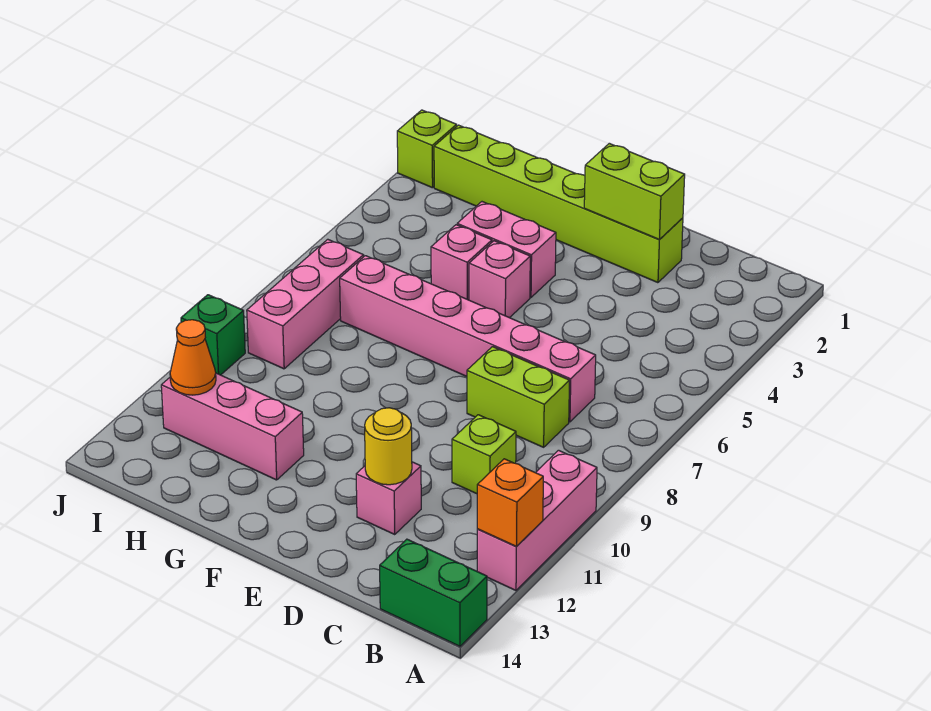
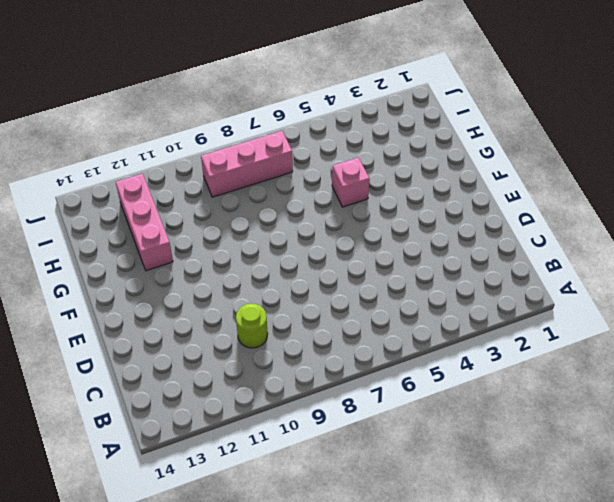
lime round brick C10 level 1 -> lime brick C10 level 1
none -> pink brick A10:A12 level 1
none -> green brick A14:B14 level 1
none -> pink brick C7:H7 level 1

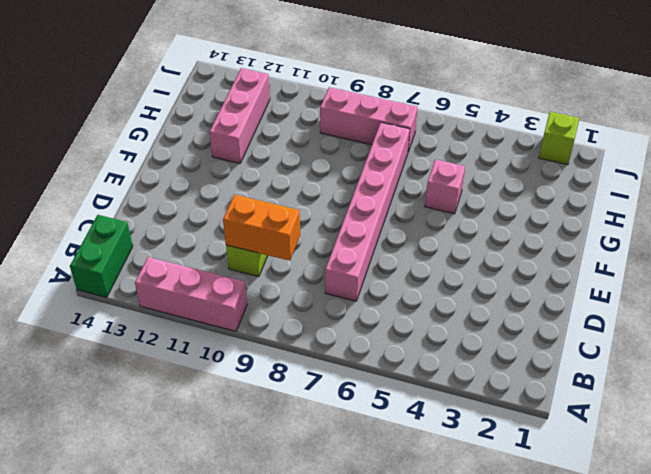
orange brick C9:C10 level 2 -> none
none -> lime brick C8:D8 level 1
none -> lime brick D2:I2 level 1
none -> pink brick D12 level 1

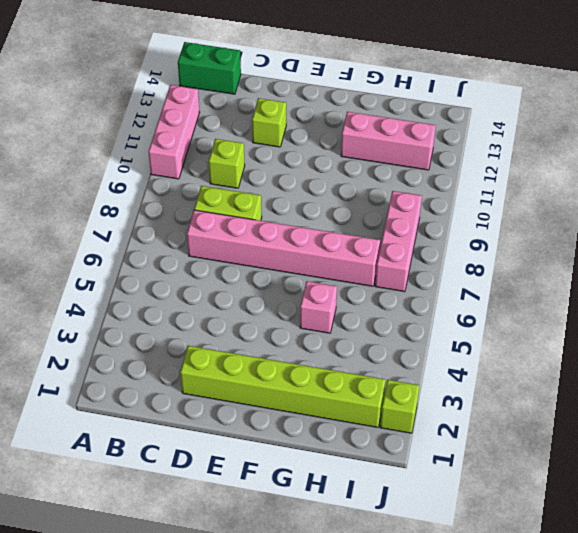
lime brick D12 level 1 -> pink brick D12 level 1
none -> pink brick F4:G4 level 1
none -> pink brick F5 level 1
none -> green brick J10 level 1

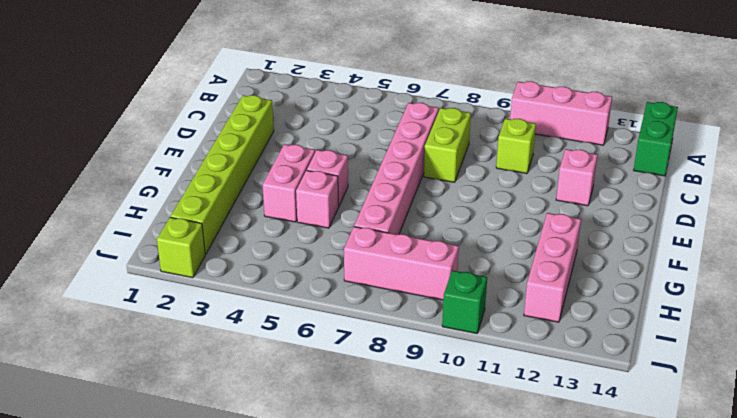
none -> orange brick A12 level 2
none -> lime brick D2:E2 level 2
none -> yellow round brick D12 level 2

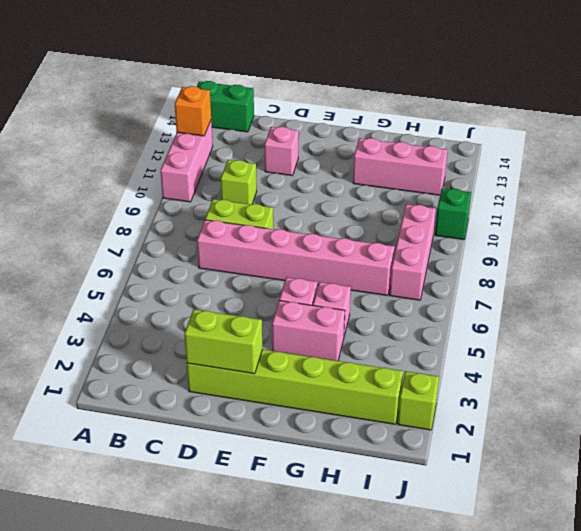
none -> yellow round brick D12 level 2
none -> orange cone I12 level 2

